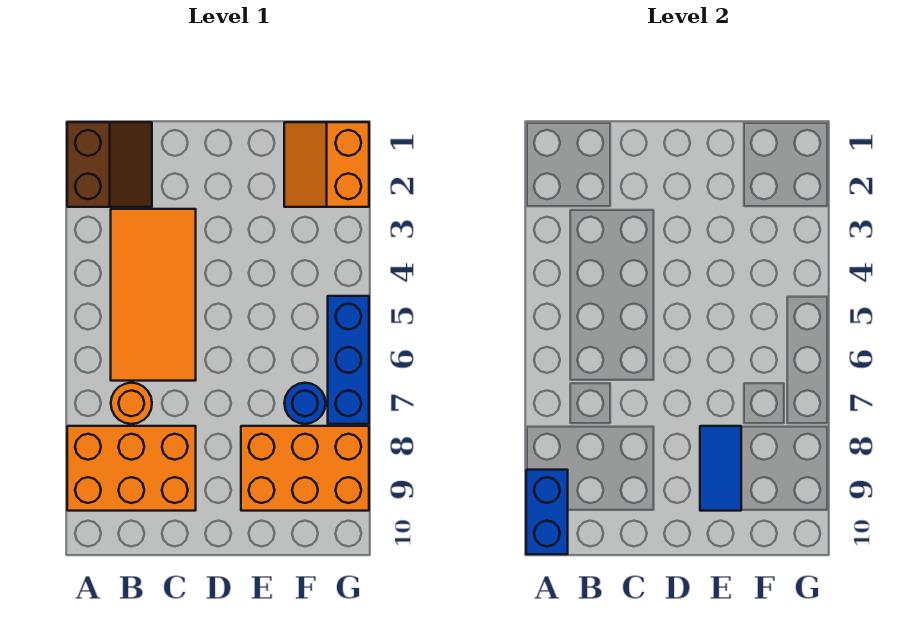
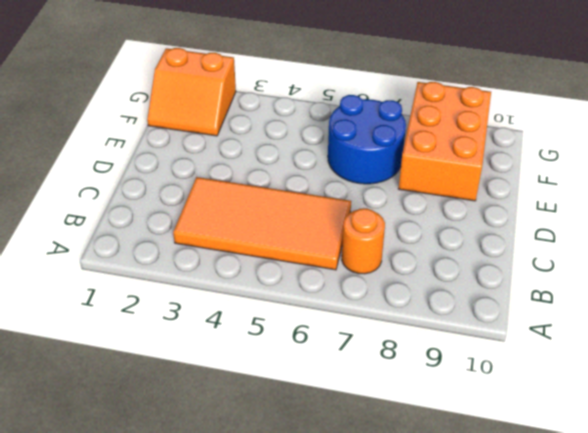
blue round brick E6:F7 level 1 -> blue round brick F7 level 1
none -> brown slope A1:B2 level 1 top A
none -> orange brick A8:C9 level 1

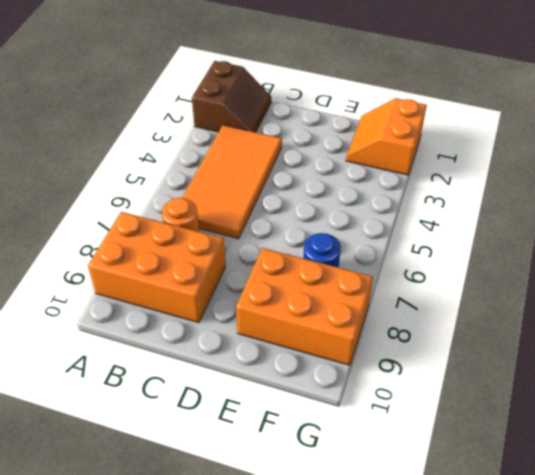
none -> blue brick G5:G7 level 1
none -> blue brick A9:A10 level 2

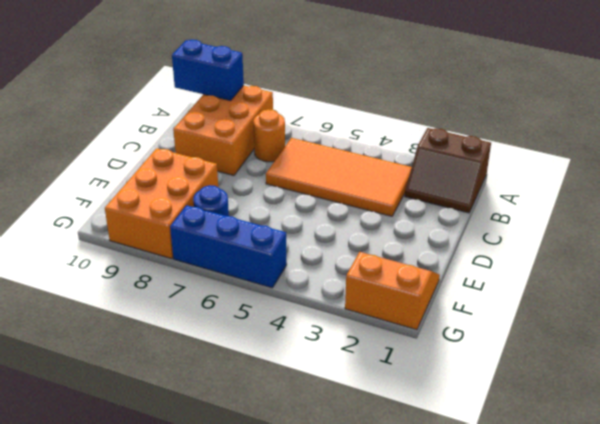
none -> blue tile E8:E9 level 2

